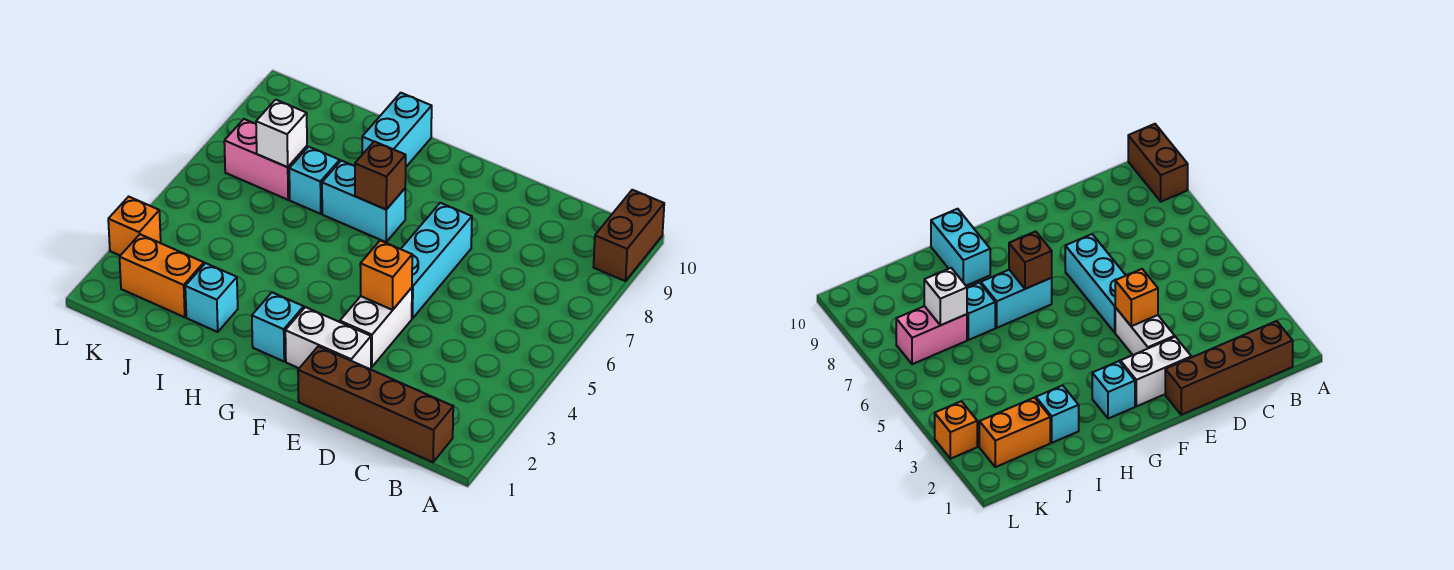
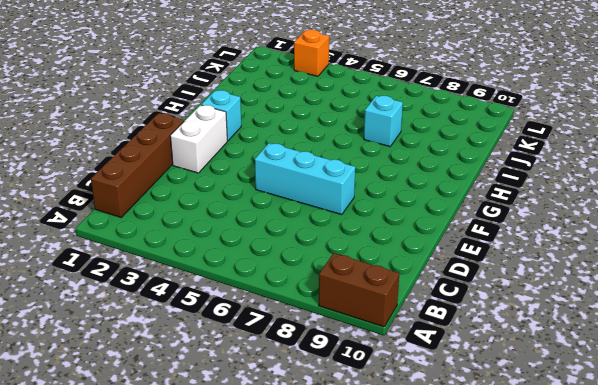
none -> white brick E3:E4 level 1
none -> cyan brick G7:H7 level 1
none -> cyan brick H9:H10 level 1

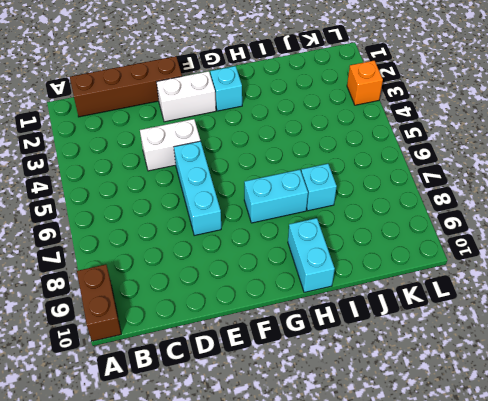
white brick D4:E4 level 1 -> white brick E3:E4 level 1
none -> cyan brick I2 level 1
none -> orange brick J2:K2 level 1
none -> pink brick J7:K7 level 1

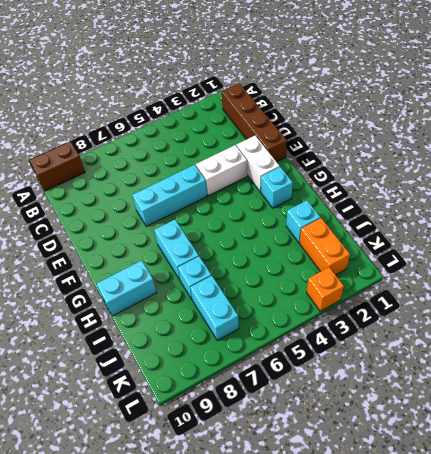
cyan brick J7:K7 level 1 -> pink brick J7:K7 level 1
none -> orange brick E4 level 2
none -> brown brick G7 level 2
none -> white brick J7 level 2

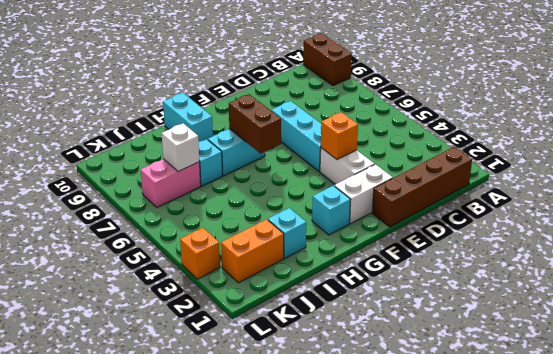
brown brick G6:G7 level 2 -> brown brick G7 level 2

